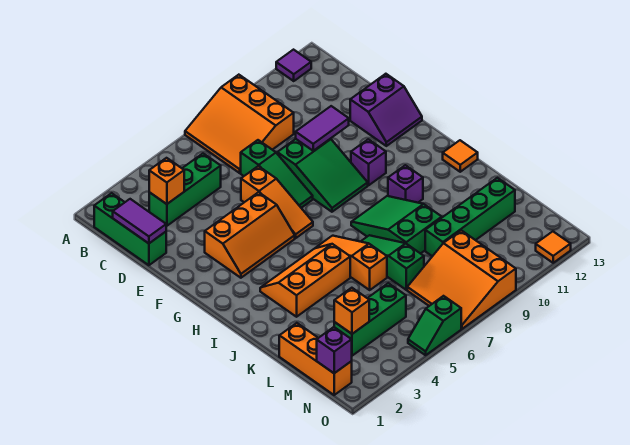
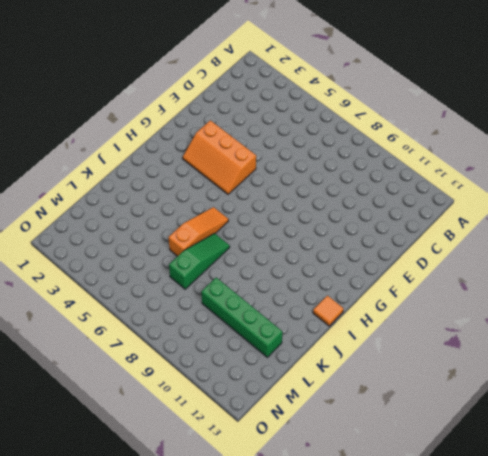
none -> orange slope A7:C9 level 1 top 9
none -> purple tile A12 level 1
none -> green brick B1:D1 level 1

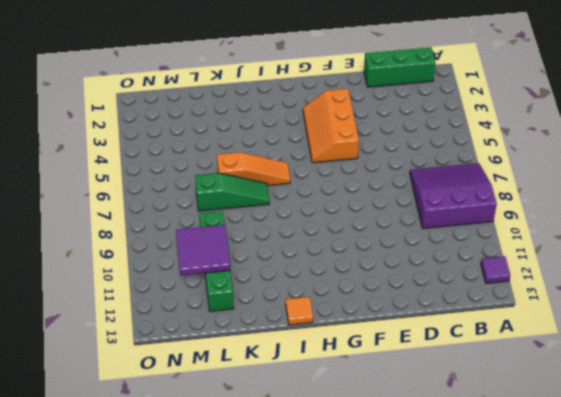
purple slope A7:C9 level 1 top 9 -> orange slope A7:C9 level 1 top 9
purple tile L10:M11 level 2 -> none
none -> green brick C3:C5 level 1
none -> green slope D7:F7 level 1 top D
none -> orange slope E6:G6 level 1 top E

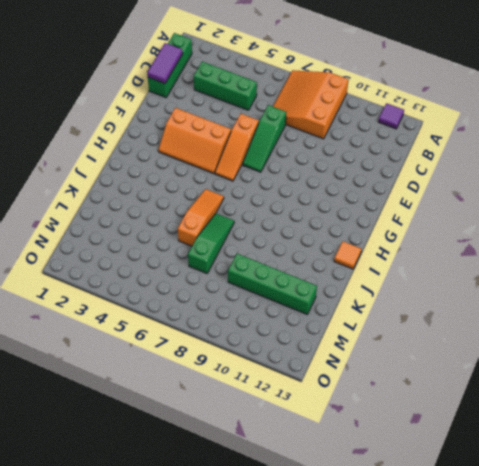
none -> green slope E8:G9 level 1 top E
none -> purple slope E12:F13 level 1 top E
none -> purple brick G10 level 1

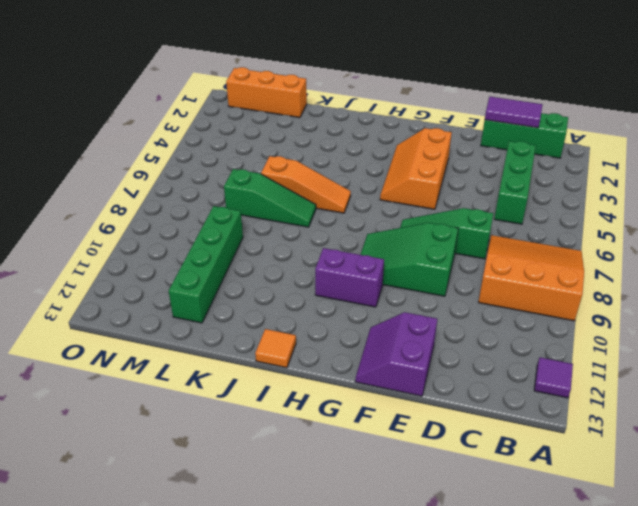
purple brick G10:H10 level 1 -> purple brick G10 level 1
none -> orange slope E6:G6 level 1 top E
none -> orange slope I3:J5 level 1 top J
none -> green slope I8:K9 level 1 top K

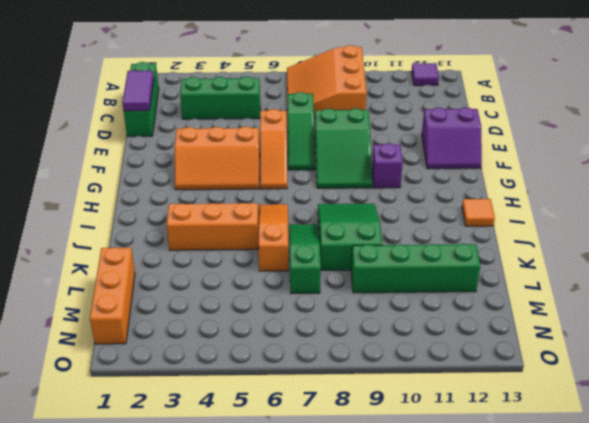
none -> purple brick I10 level 1
none -> green brick M3:M5 level 1
none -> orange slope M7:O9 level 1 top 9

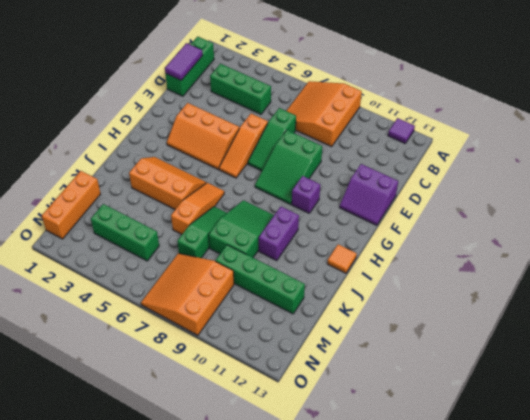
purple brick I10:J10 level 1 -> purple brick I10 level 1
none -> green slope O5:O6 level 1 top 6
none -> orange tile O12 level 1
none -> orange brick C3 level 2

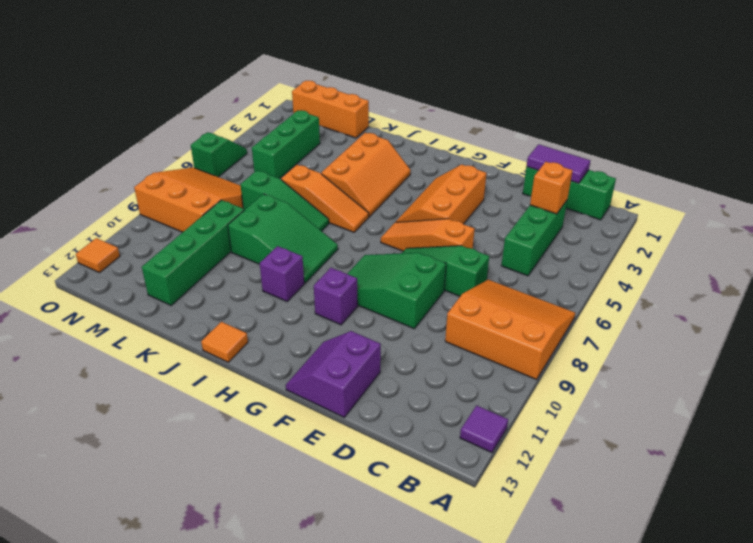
none -> purple tile E9:E10 level 2
none -> orange brick M3 level 2
none -> purple brick N1 level 2

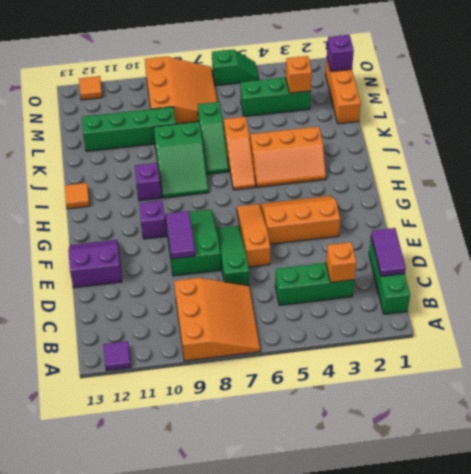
purple tile E9:F9 level 2 -> purple tile E9:E10 level 2

